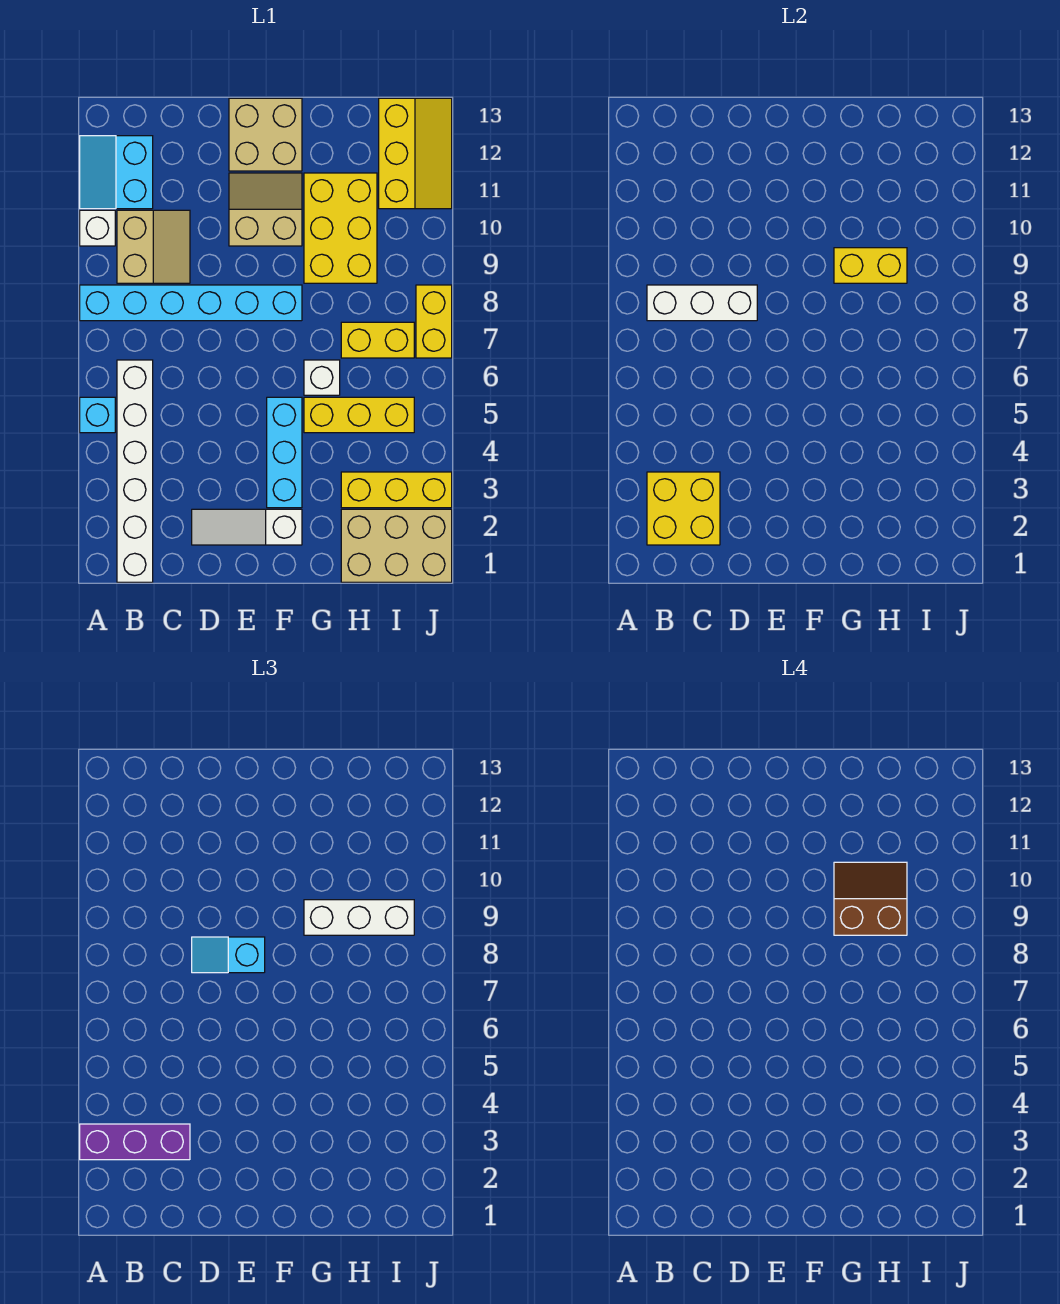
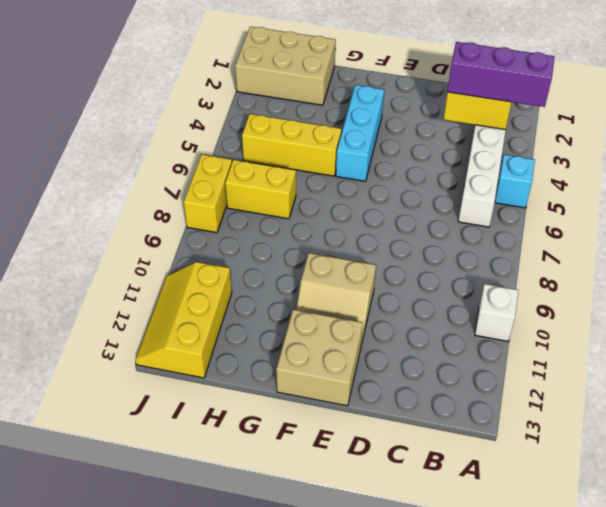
none -> cyan brick A8:F8 level 1
none -> cyan slope A11:B12 level 1 top B
none -> tan slope B9:C10 level 1 top B

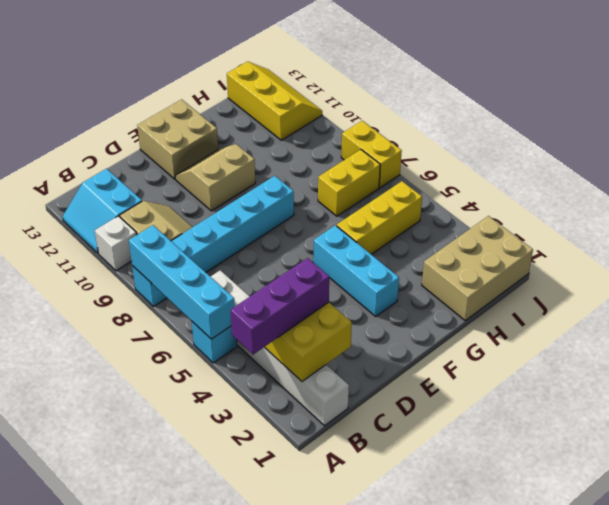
cyan brick A5:A8 level 2 -> none
none -> white slope D2:F2 level 1 top F
none -> white brick G6 level 1
none -> yellow brick G9:H11 level 1

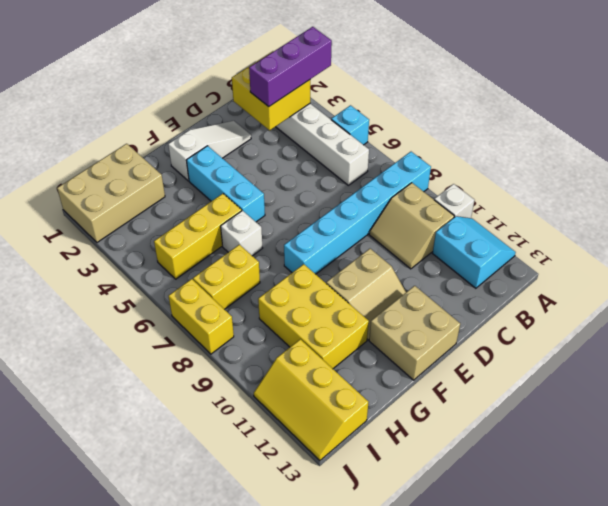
none -> yellow brick H3:J3 level 1
none -> white brick B8:D8 level 2
none -> yellow brick G9:H9 level 2

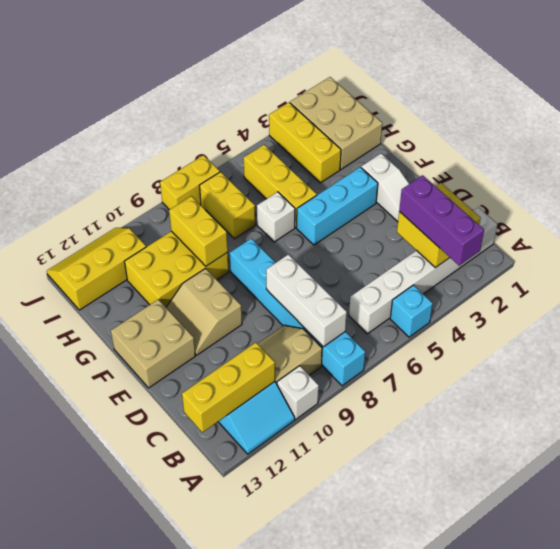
yellow brick B11:B13 level 2 -> none
none -> cyan slope D8:E8 level 3 top E
none -> white brick G9:I9 level 3
none -> brown slope G9:H10 level 4 top 9

